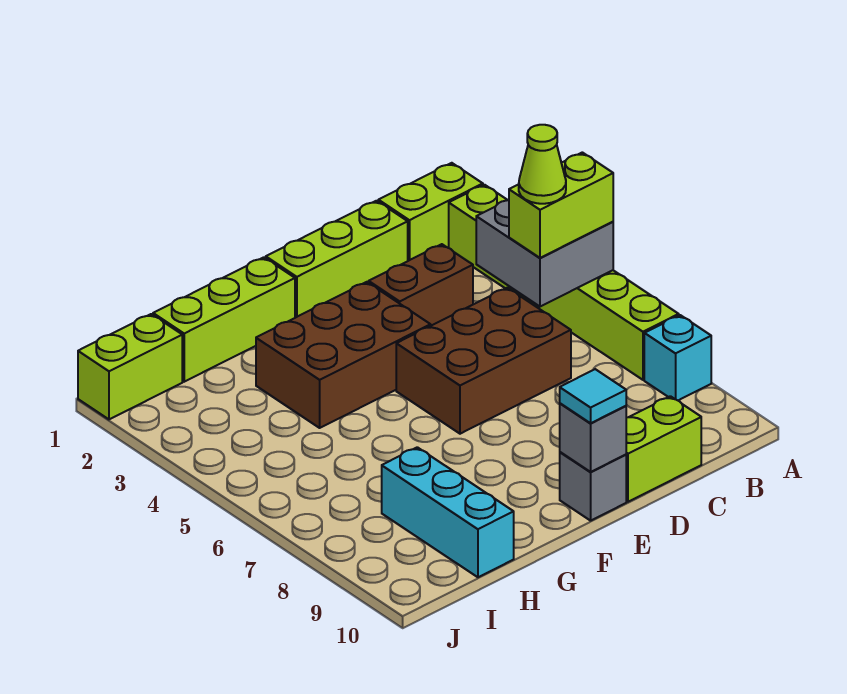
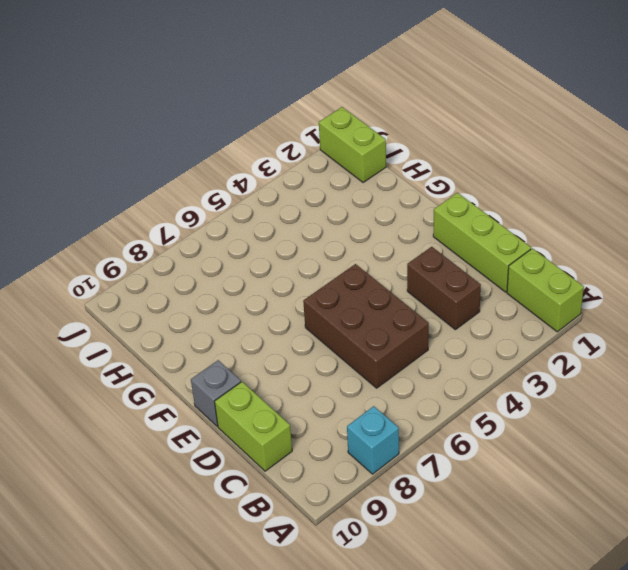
none -> lime brick A2:A7 level 1
none -> brown brick E3:G4 level 1
none -> lime brick F1:H1 level 1

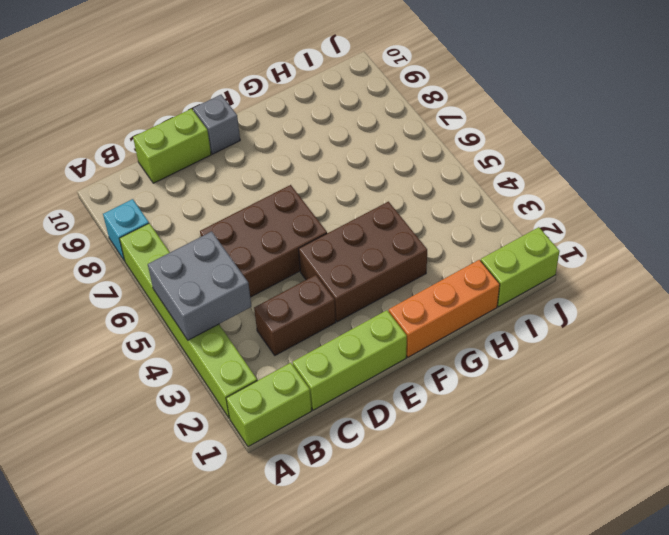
orange brick F1:H1 level 1 -> lime brick F1:H1 level 1
none -> cyan brick H8:H10 level 1
none -> grey brick E10 level 2
none -> lime brick A5:B5 level 3

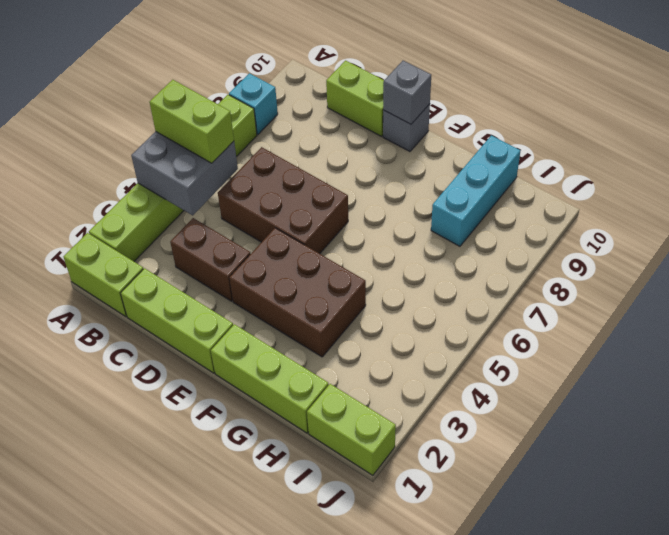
none -> cyan tile E10 level 3
none -> lime cone B5 level 4

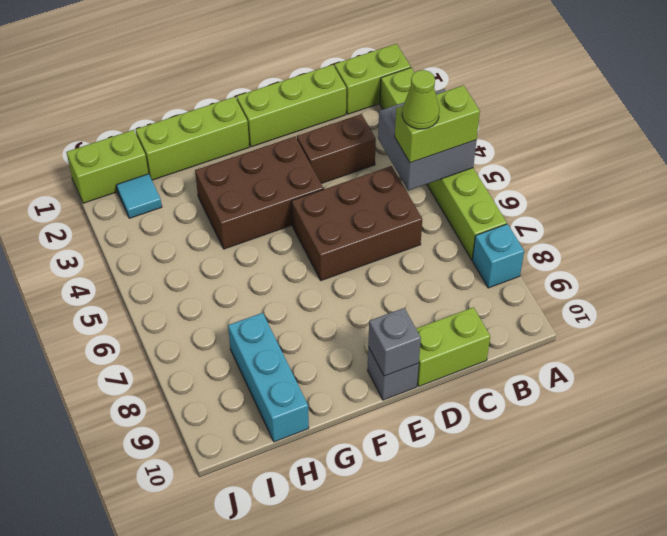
cyan tile I2 level 1 -> cyan tile E10 level 3

